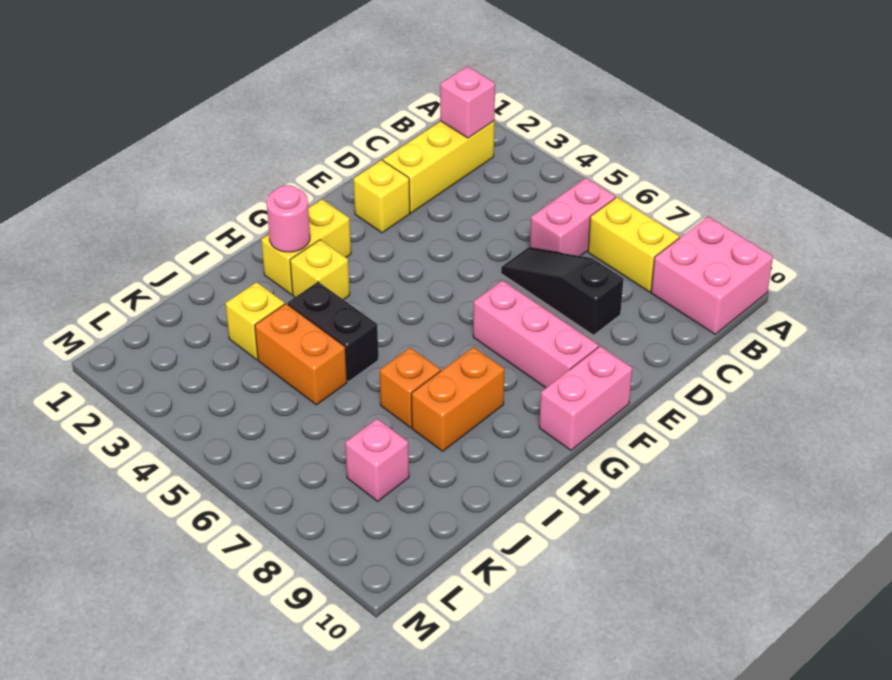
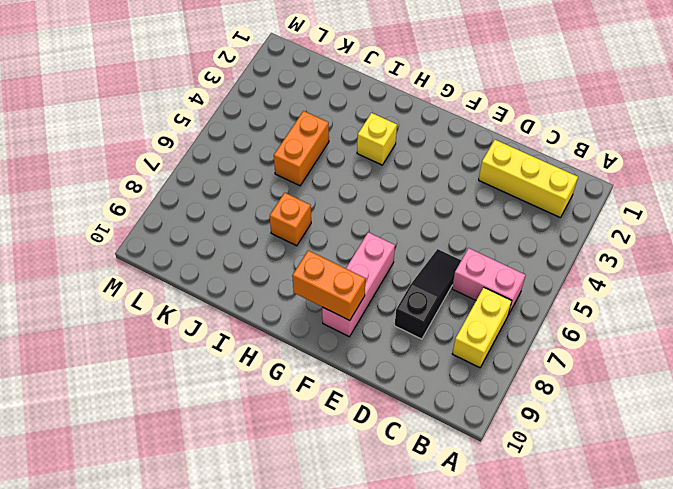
orange brick F9:G9 level 2 -> orange brick H8:I8 level 1
none -> pink brick A9:B10 level 1
none -> yellow brick E2 level 1
none -> pink brick F10:G10 level 1

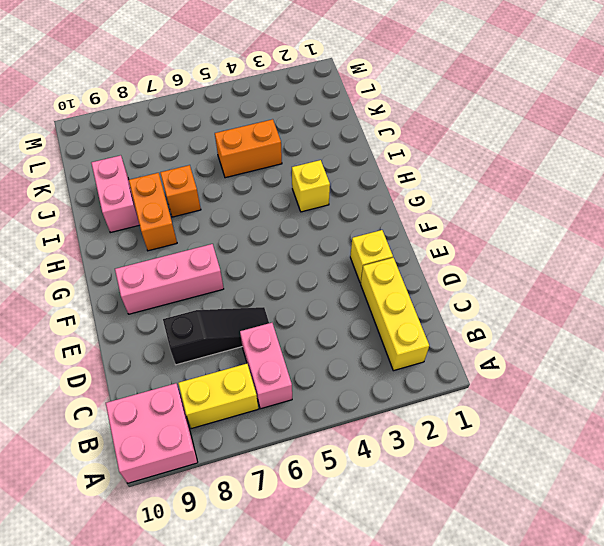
pink brick I9:J9 level 1 -> pink brick F10:G10 level 1
none -> yellow brick G2:H2 level 1
none -> black brick I4:I5 level 1
none -> yellow brick J3 level 1

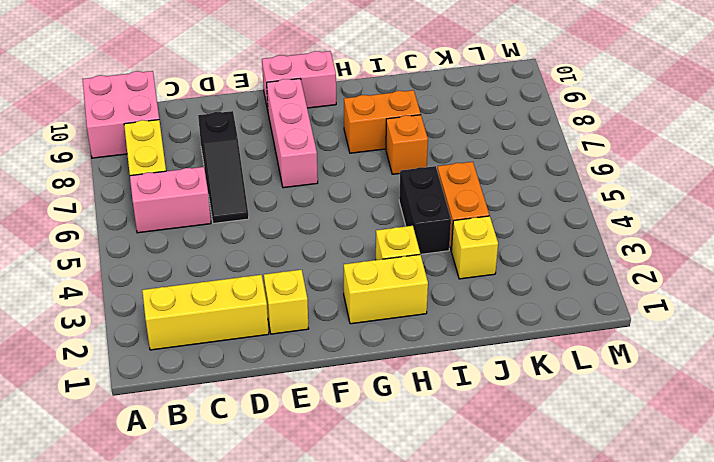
none -> pink brick K8 level 1
none -> pink brick B2 level 2
none -> pink round brick H2 level 2

